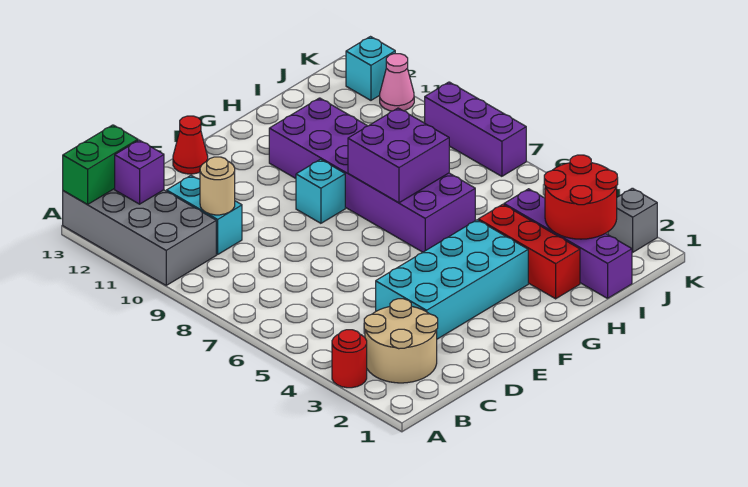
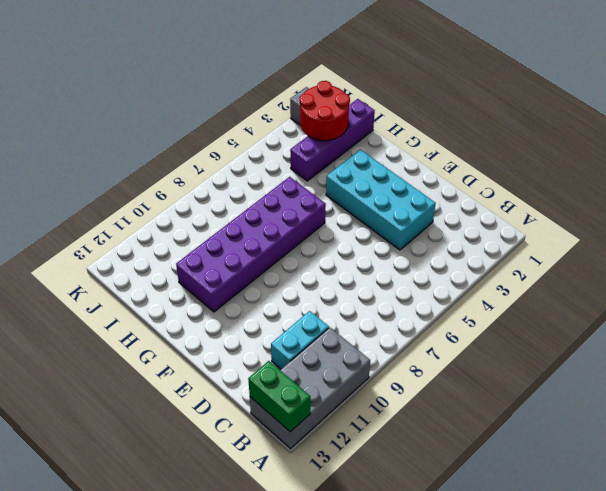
none -> red round brick A3 level 1
none -> tan round brick B2:C3 level 1
none -> red cone E13 level 1

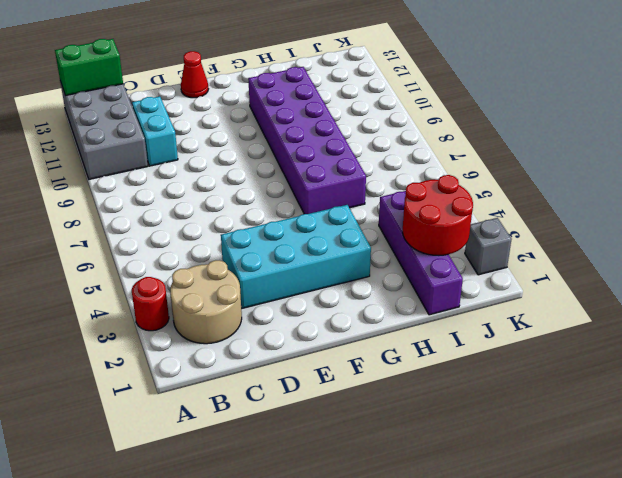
none -> cyan brick F9 level 1
none -> red brick H2:H4 level 1
none -> purple brick K7:K9 level 1

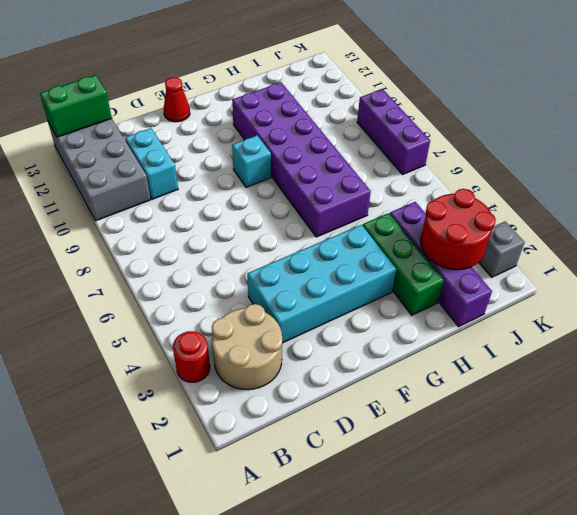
green brick H2:H4 level 1 -> red brick H2:H4 level 1
none -> pink cone K11 level 1
none -> cyan brick K12 level 1
none -> purple brick B12 level 2

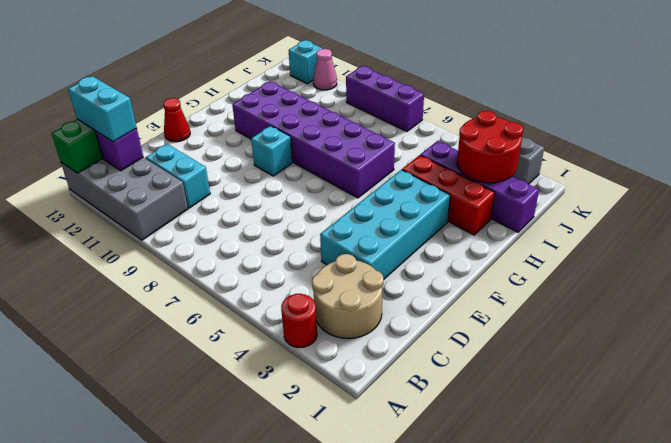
cyan brick B12:B13 level 3 -> none
none -> tan round brick C10 level 2
none -> purple brick G7:H8 level 2

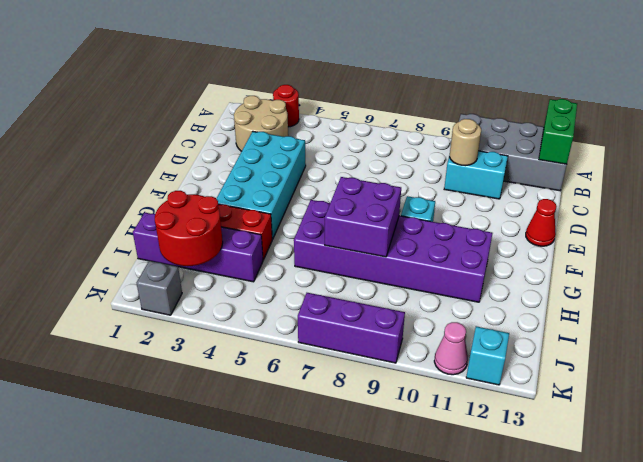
none -> purple brick B12 level 2

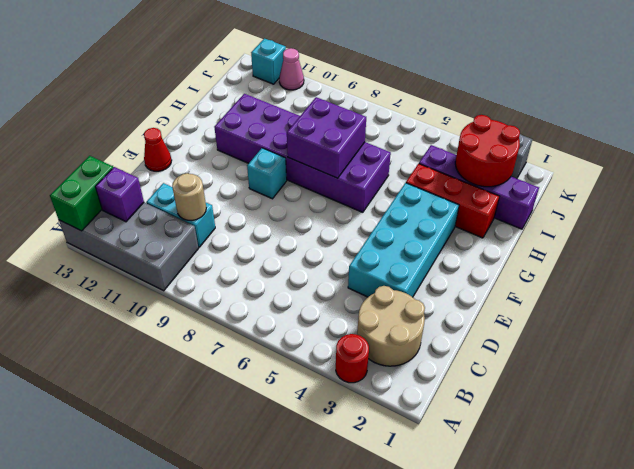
none -> purple brick K7:K9 level 1

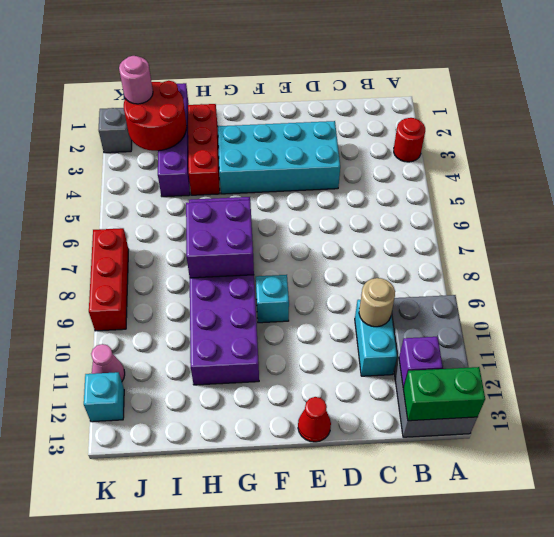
pink round brick J2 level 3 -> none
red brick K7:K9 level 1 -> purple brick K7:K9 level 1
none -> tan round brick B2:C3 level 1

